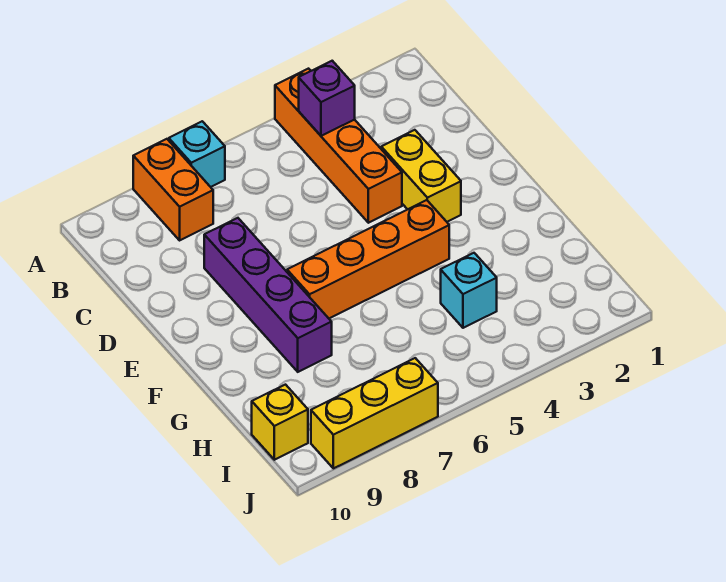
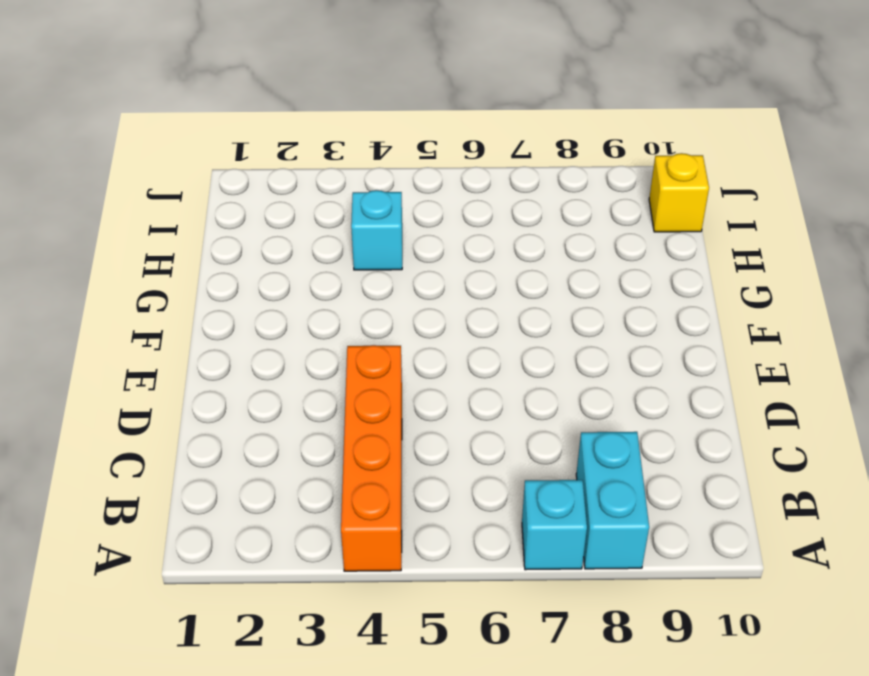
cyan brick A8:B8 level 1 -> orange brick A8:B8 level 1
none -> yellow brick D3:E3 level 1
none -> purple brick D8:G8 level 1

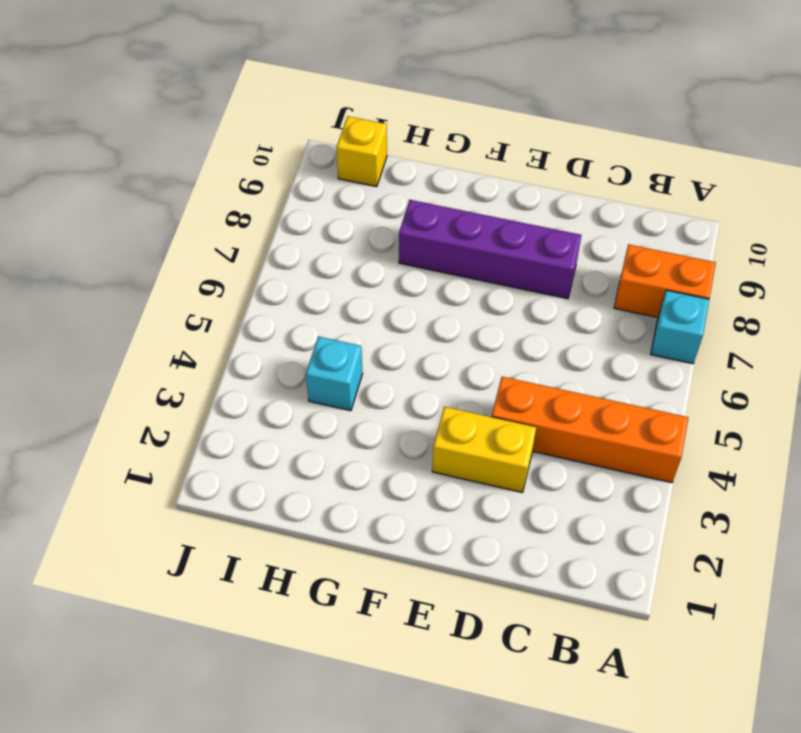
none -> orange brick F4:F7 level 1
none -> yellow brick J7:J9 level 1

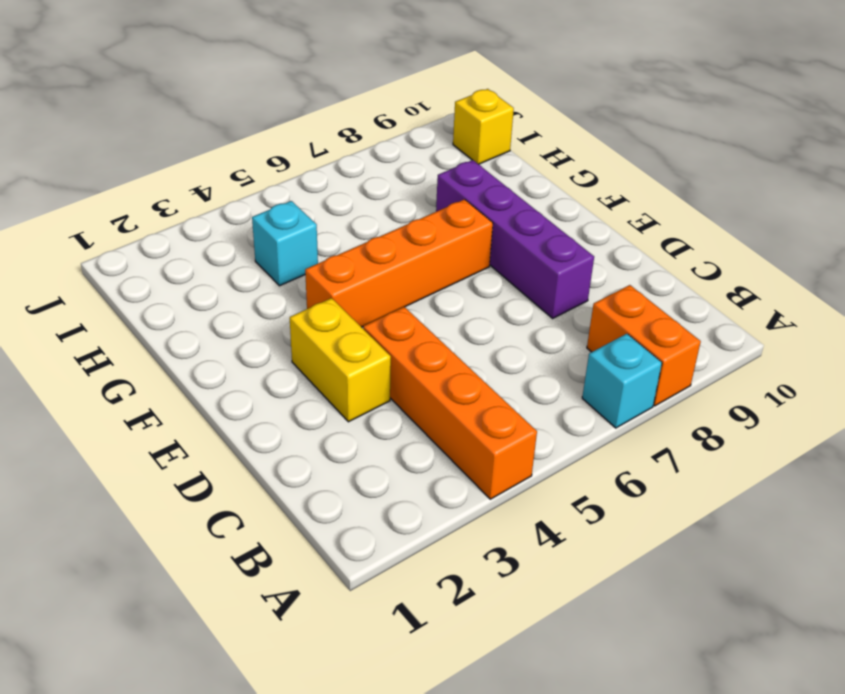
none -> yellow brick J7:J9 level 1
none -> purple brick B4 level 2

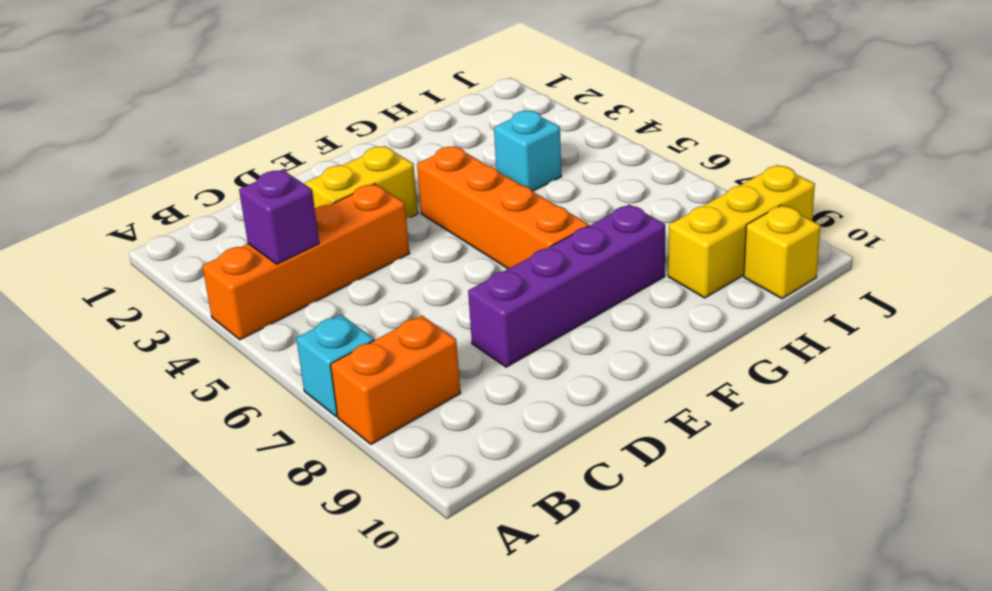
yellow brick H9:J9 level 1 -> yellow brick J7:J9 level 1

